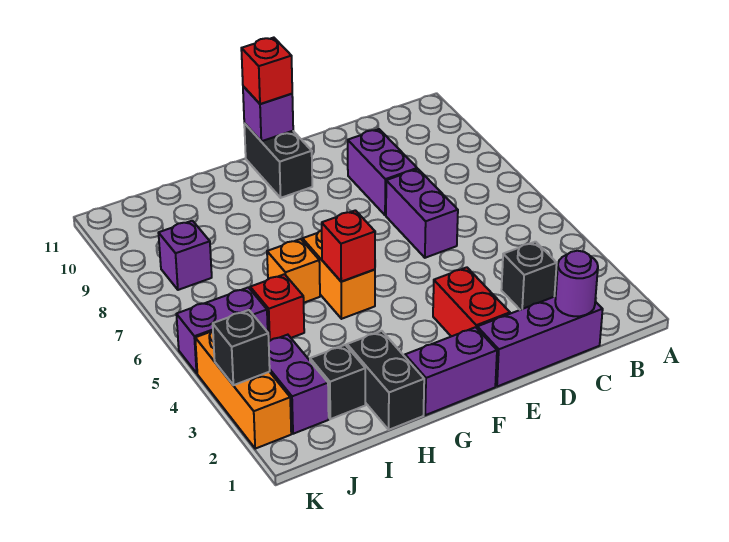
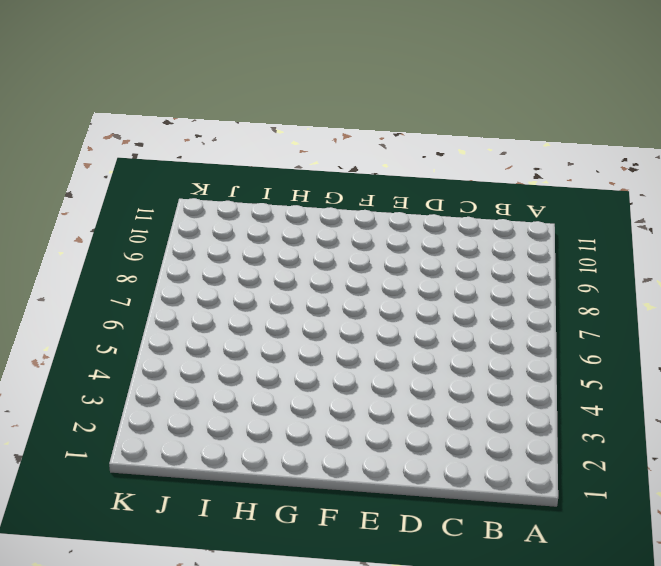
none -> purple brick C1:E1 level 1
none -> black brick C3 level 1
none -> purple brick D6:D7 level 1

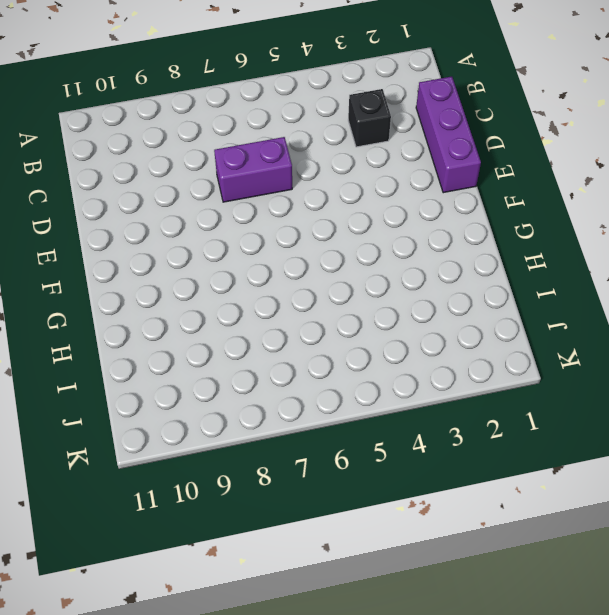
none -> purple brick D8:D9 level 1
none -> red brick E2:E3 level 1
none -> purple brick F1:G1 level 1

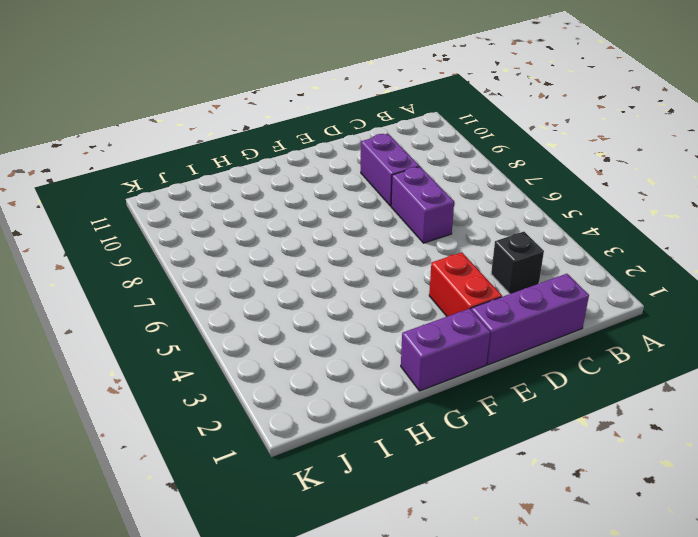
none -> black brick F10:F11 level 1
none -> orange brick G5:G6 level 1
none -> black brick H1:H2 level 1

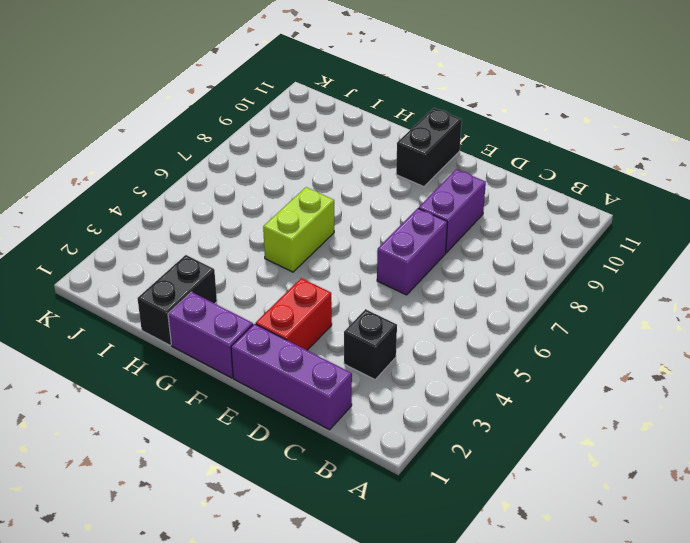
lime brick G5:G6 level 1 -> orange brick G5:G6 level 1
none -> orange brick H6 level 1
none -> black brick I2 level 1
none -> red brick I5 level 1

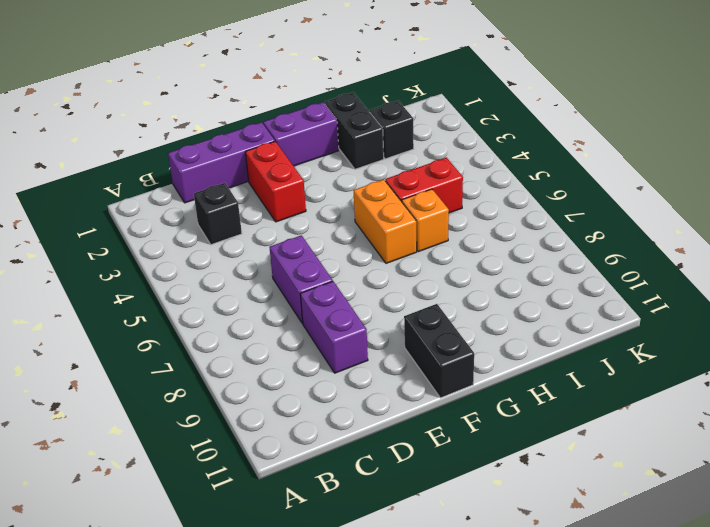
red brick H5:I5 level 1 -> red brick I5 level 1
none -> purple brick J2:J3 level 1
none -> purple brick J5:K5 level 1
none -> purple brick J8 level 1

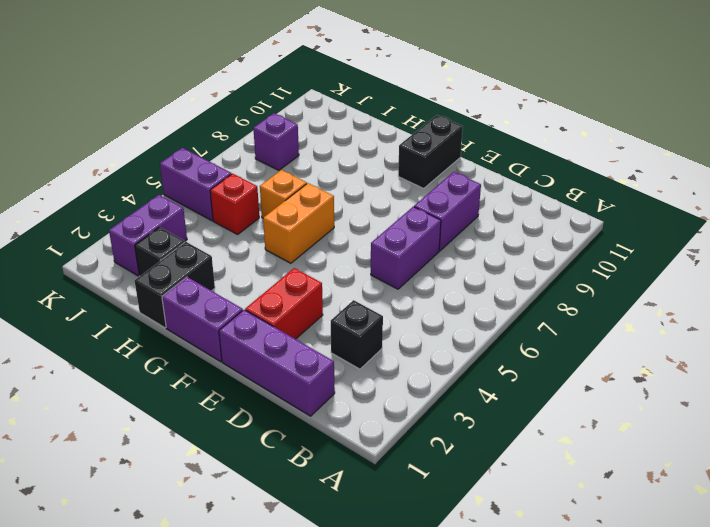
none -> orange brick K2:K4 level 1
none -> purple round brick C1 level 2
none -> purple brick F11 level 2

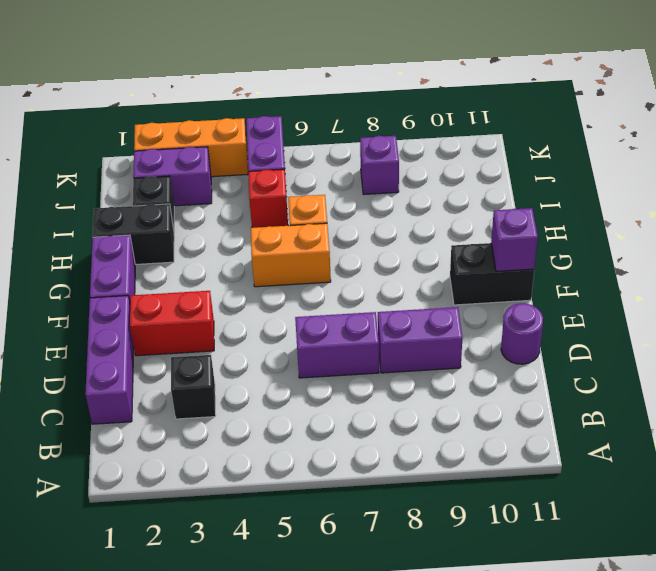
purple round brick D11 level 1 -> purple round brick C1 level 2
none -> red brick G5 level 2
none -> black brick K3 level 2
none -> red brick F11 level 3

